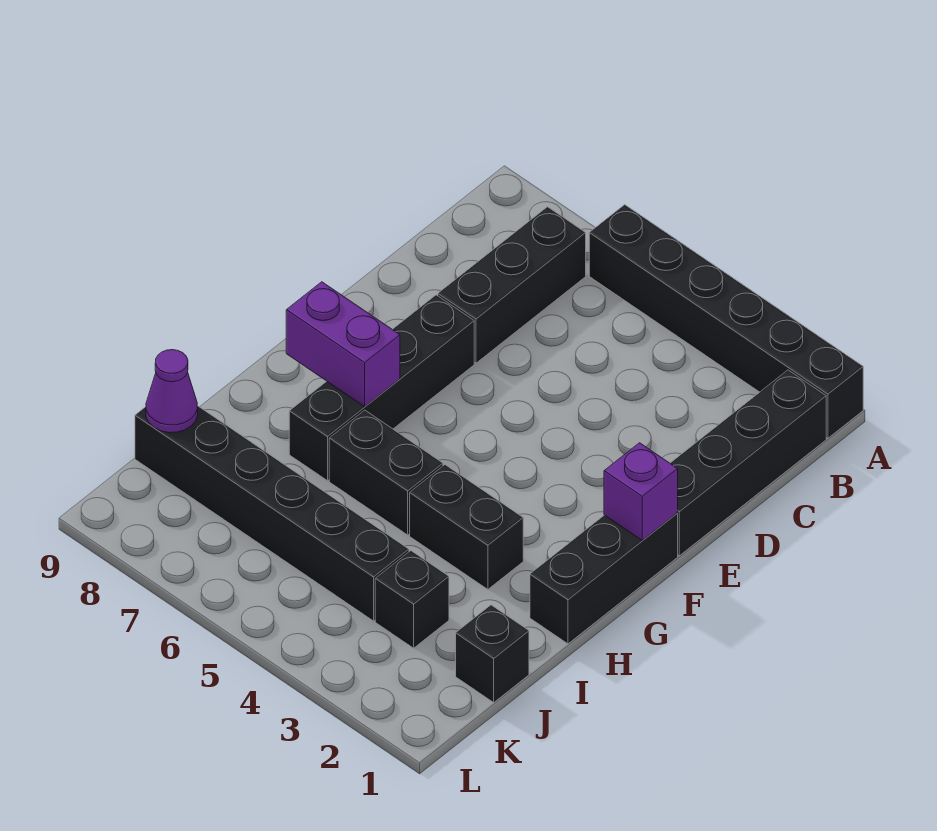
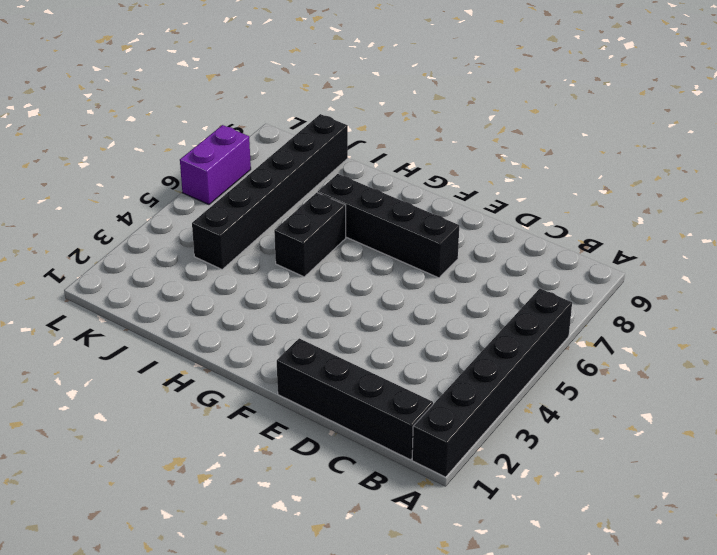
purple brick L6:L7 level 1 -> purple brick G7:G8 level 2
none -> black brick B7:D7 level 1
none -> black brick F1:H1 level 1
none -> black brick H3:H4 level 1

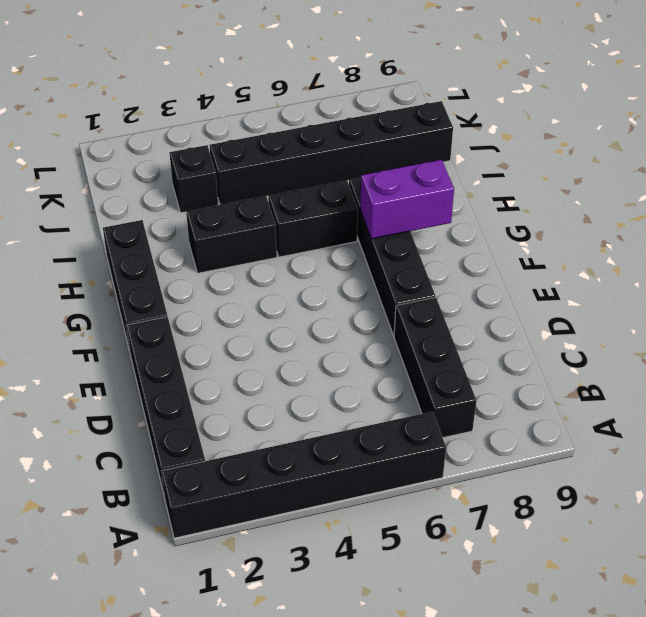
none -> black brick J1 level 1
none -> purple brick F1 level 2
none -> purple cone J9 level 2

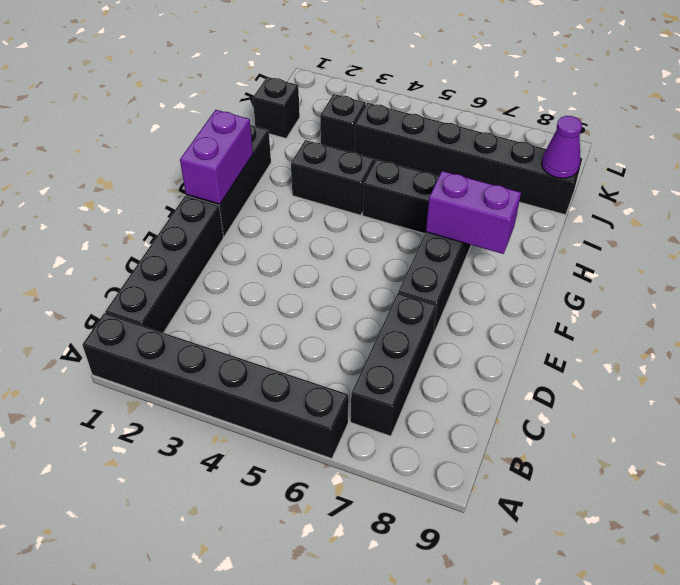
purple brick F1:G1 level 2 -> purple brick F1 level 2

